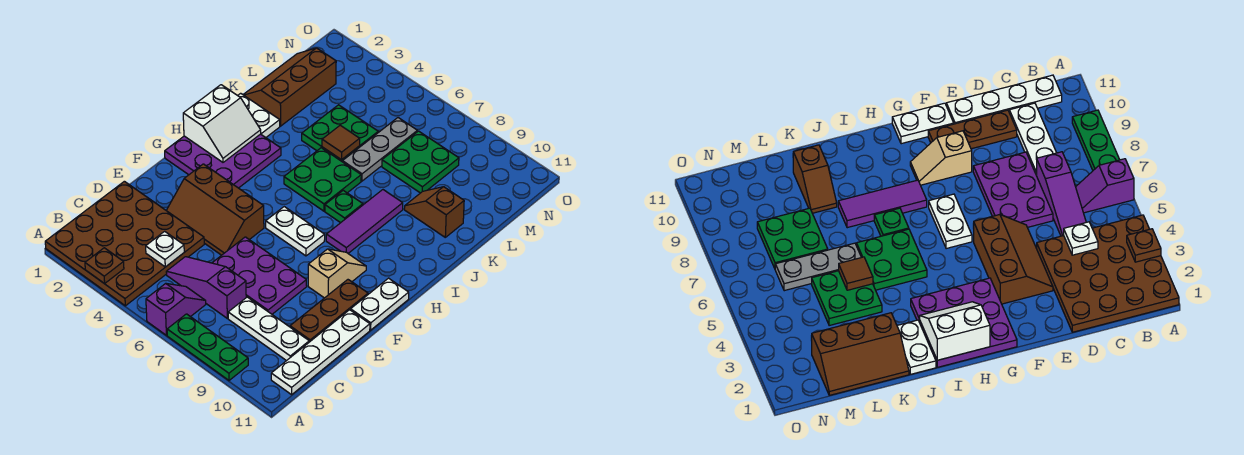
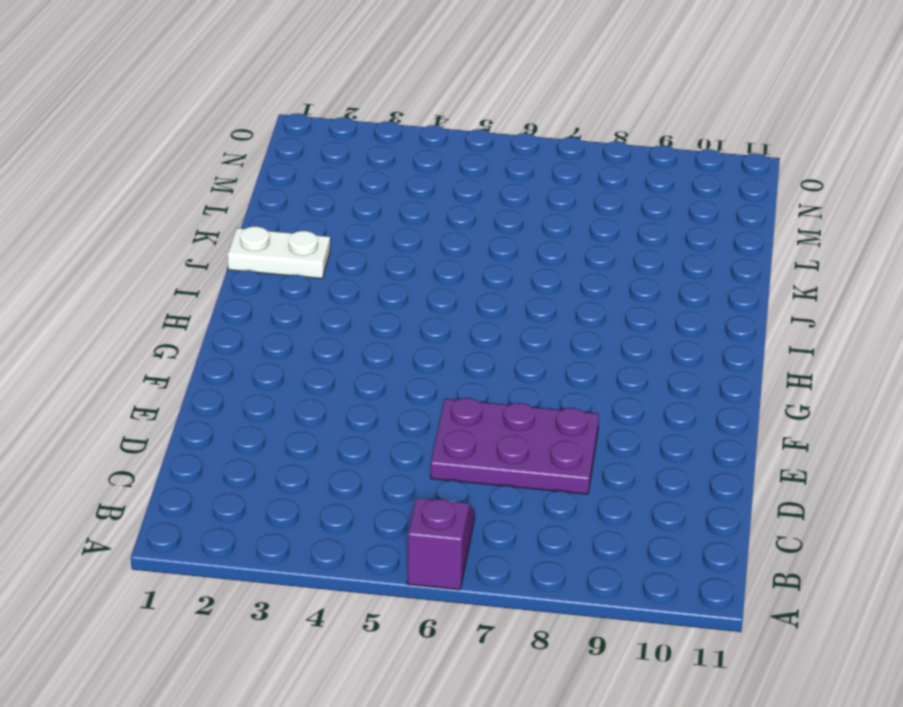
none -> brown plate A1:D4 level 1
none -> green plate A7:A9 level 1
none -> white plate B11:E11 level 1

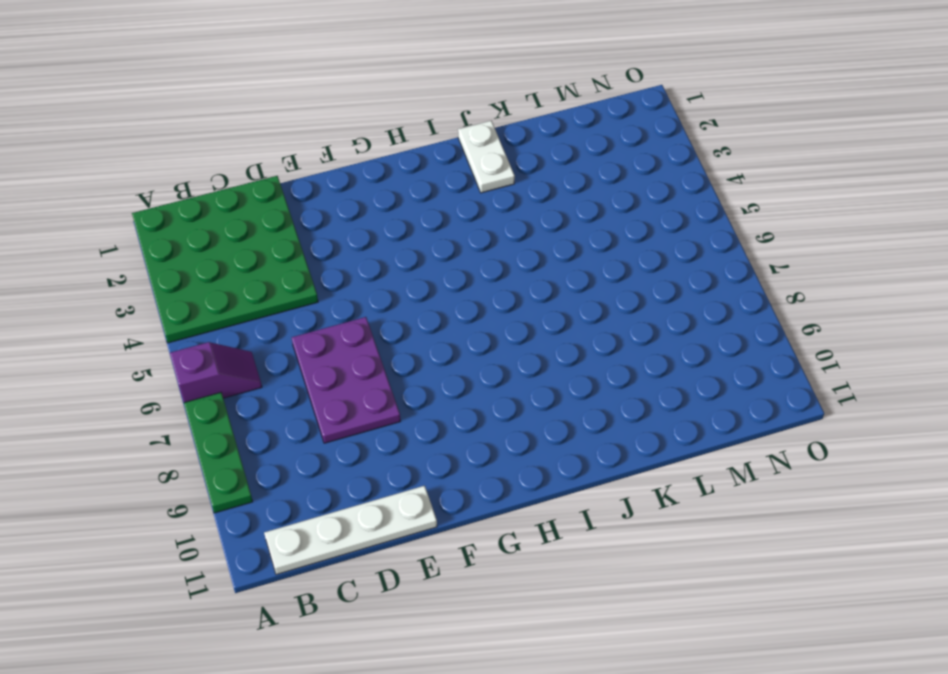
green plate A1:D4 level 1 -> brown plate A1:D4 level 1
none -> purple slope C5:C7 level 1 top 7
none -> white plate C8:C10 level 1
none -> brown plate D10:F10 level 1

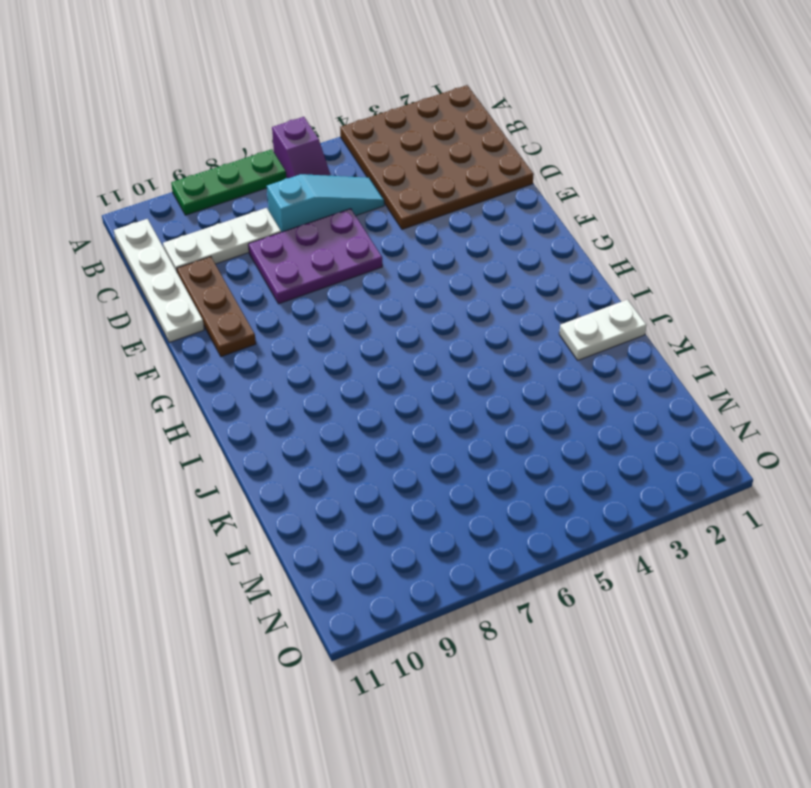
cyan slope C5:C7 level 1 top 7 -> purple slope C5:C7 level 1 top 7
none -> brown slope E3:F5 level 1 top F
none -> tan slope F9:G9 level 1 top F
none -> white plate F11:G11 level 1

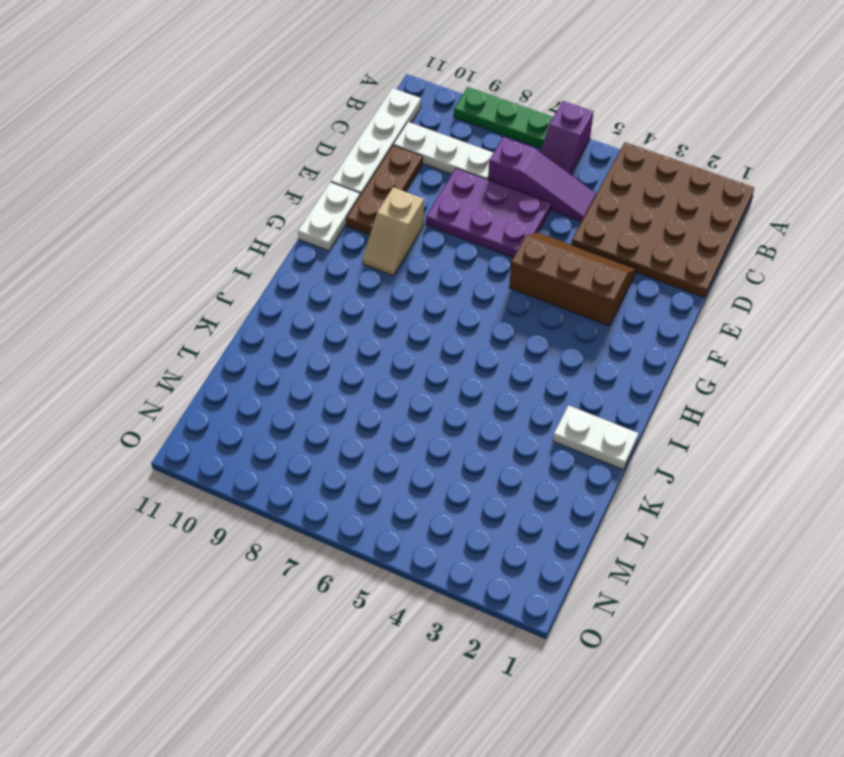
none -> purple plate G1:I3 level 1
none -> white plate G6:G7 level 1
none -> purple tile H8:J8 level 1

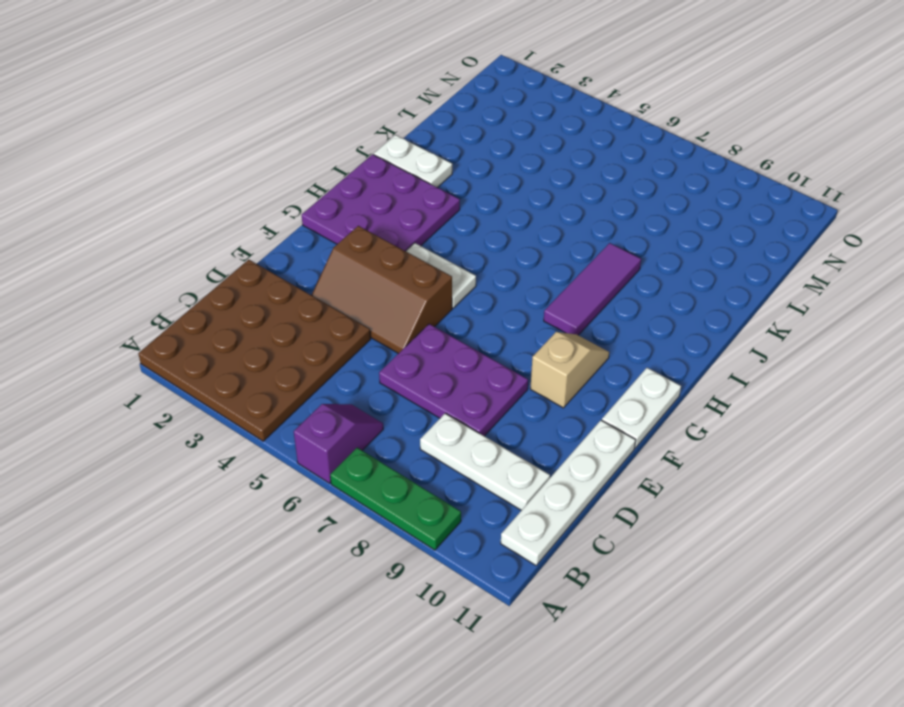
white plate G4:G5 level 1 -> white plate G6:G7 level 1
none -> purple slope C5:C7 level 1 top 7
none -> brown plate D10:F10 level 1
none -> green plate I5:J6 level 1

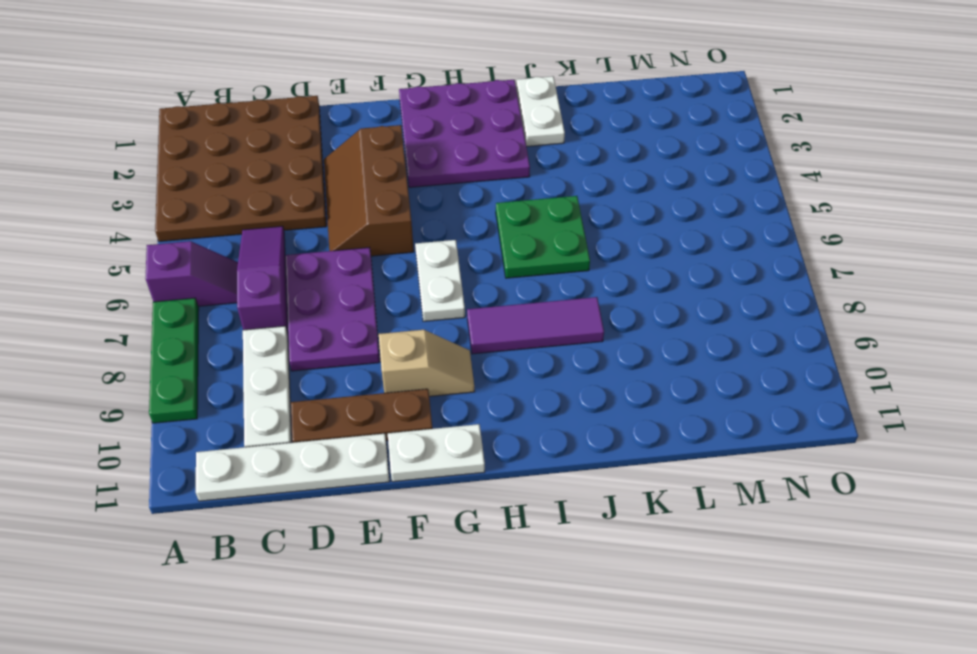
none -> green plate I7 level 1
none -> brown slope K1:M2 level 1 top 2
none -> green plate K4:L5 level 1

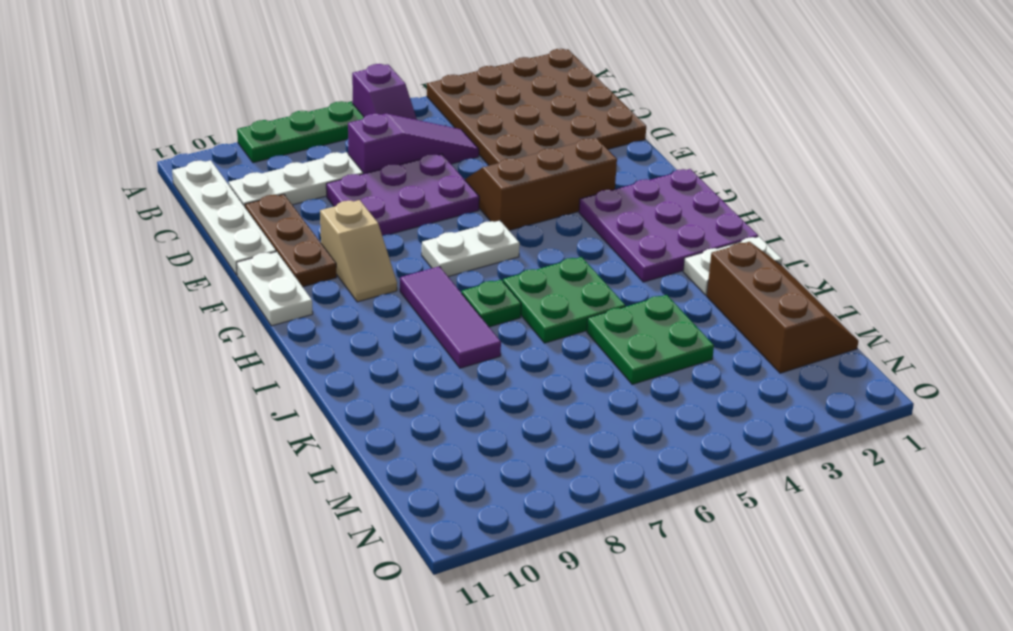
none -> grey plate K6:M6 level 1
none -> brown slope K9:K10 level 1 top 10
none -> green plate L7:M8 level 1

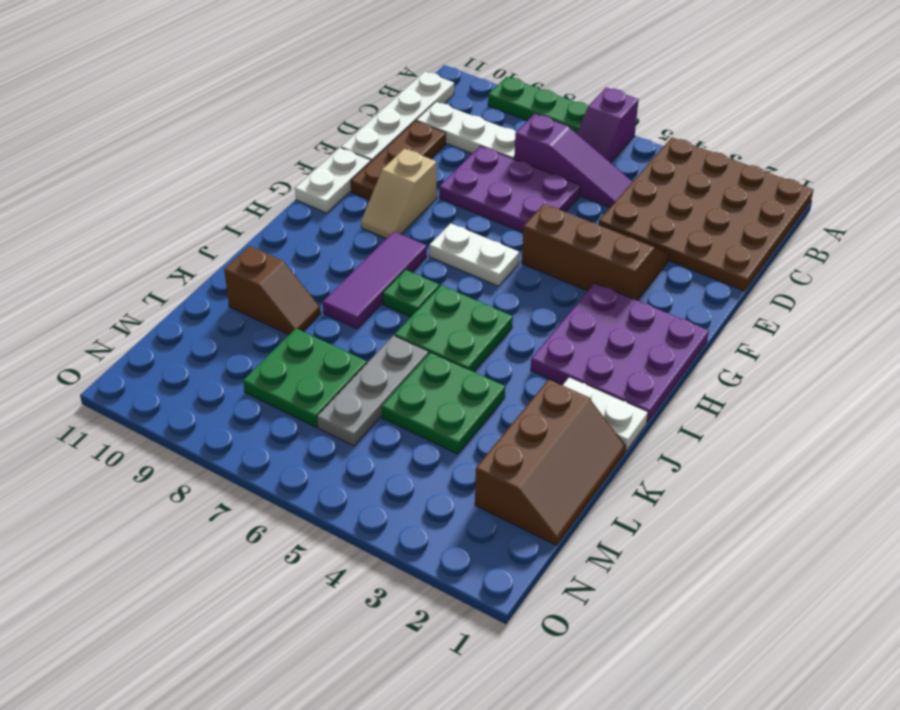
none -> brown plate A3 level 2
none -> white plate C4 level 2
none -> white slope H1:I2 level 2 top 1

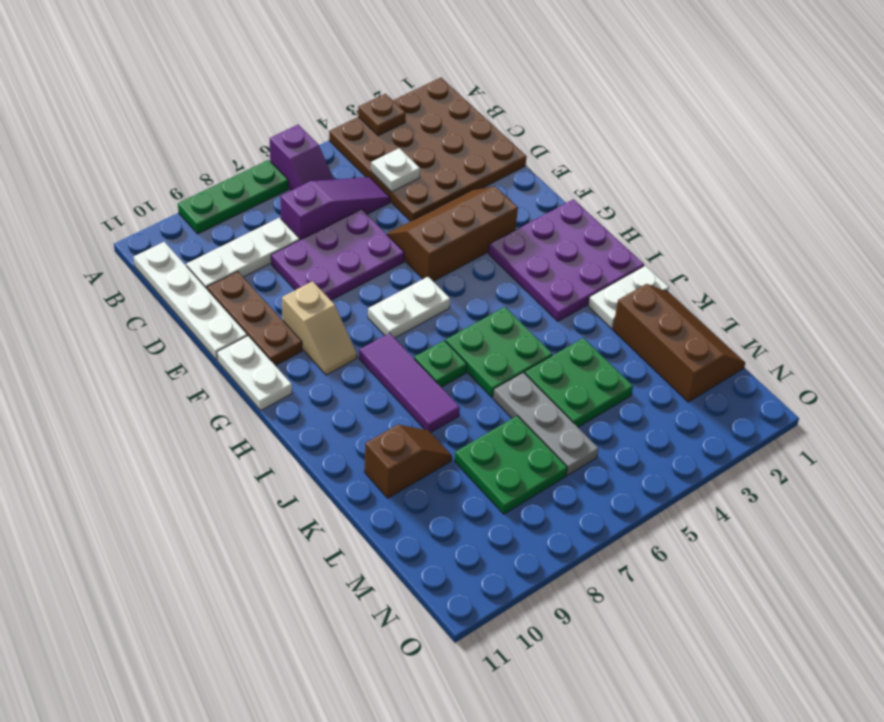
none -> white slope H1:I2 level 2 top 1
none -> brown tile K5 level 2

